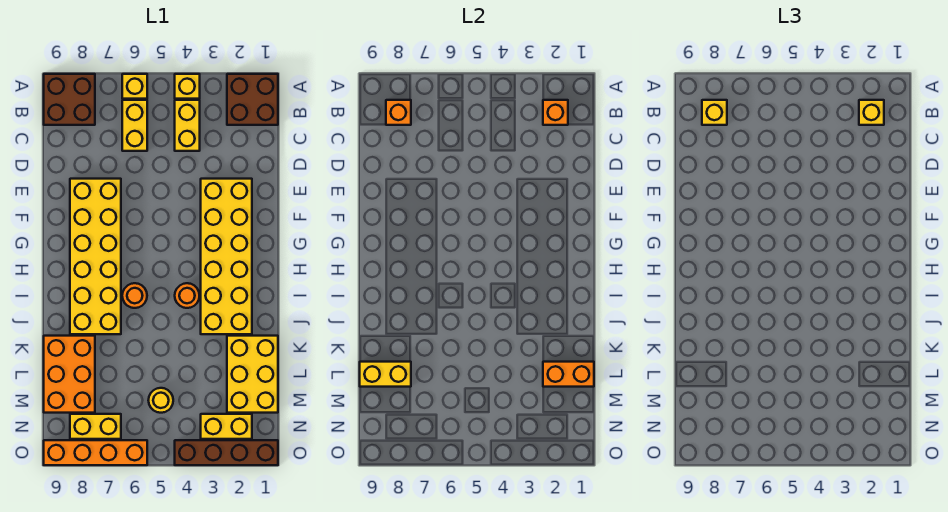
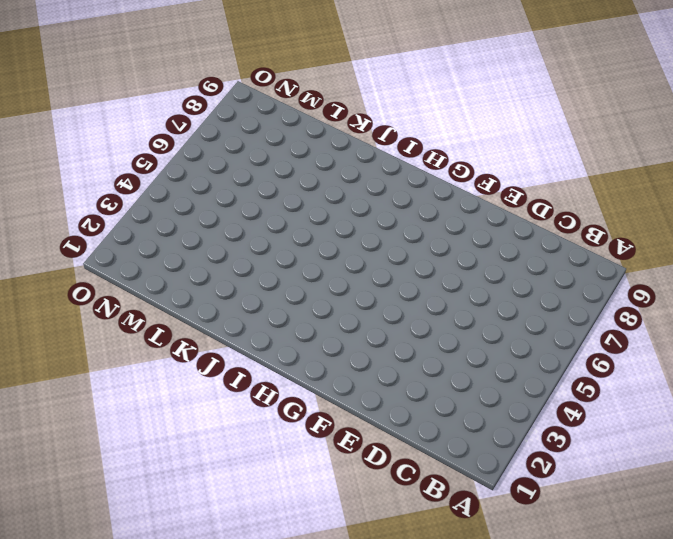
none -> brown brick A1:B2 level 1
none -> yellow brick A4 level 1
none -> yellow brick A6 level 1

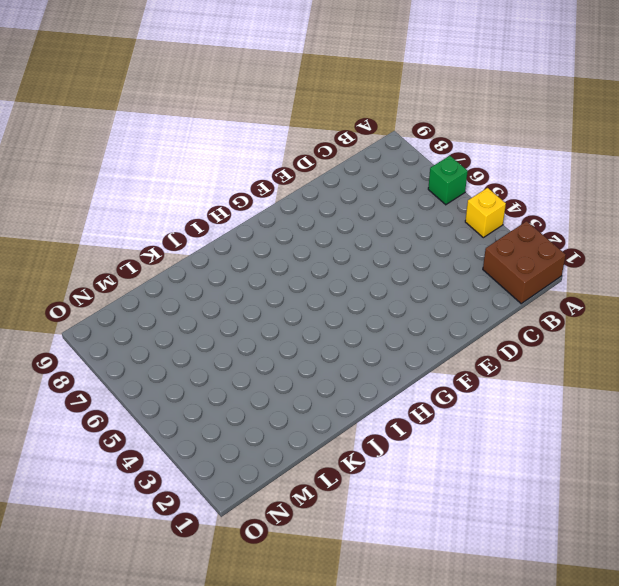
green brick A6 level 1 -> yellow brick A6 level 1
none -> brown brick A8:B9 level 1
none -> yellow brick B4:C4 level 1
none -> yellow brick B6:C6 level 1

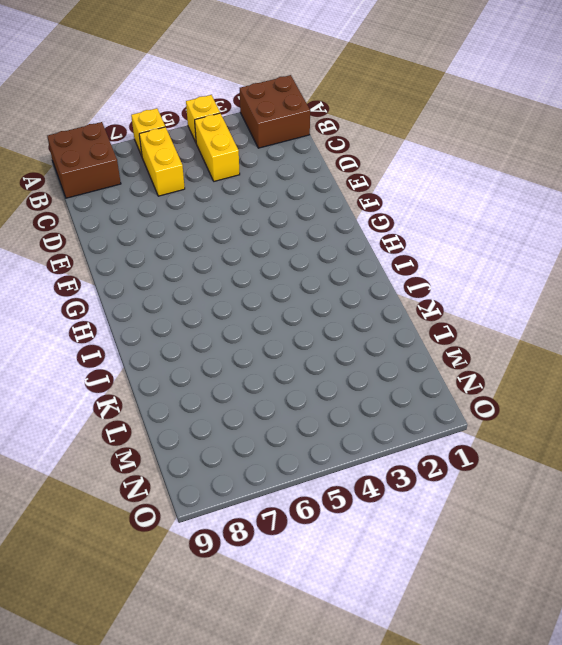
none -> yellow brick E2:J3 level 1
none -> yellow brick E7:J8 level 1
none -> orange round brick I4 level 1

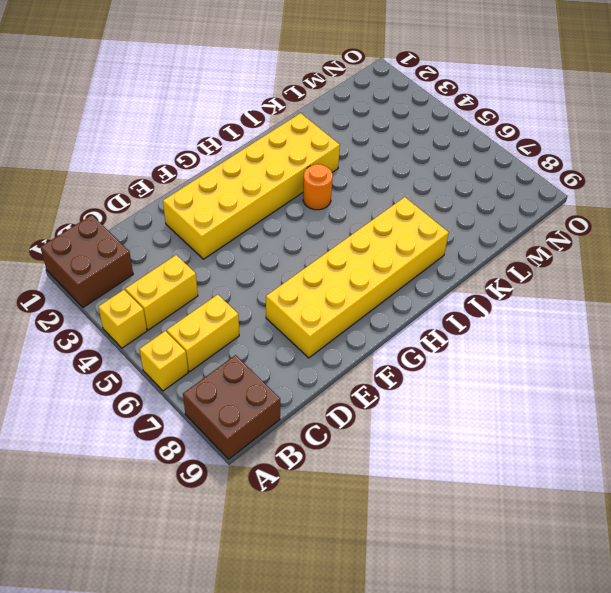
none -> orange round brick I6 level 1
none -> yellow brick K1:M2 level 1
none -> orange brick K8:M9 level 1

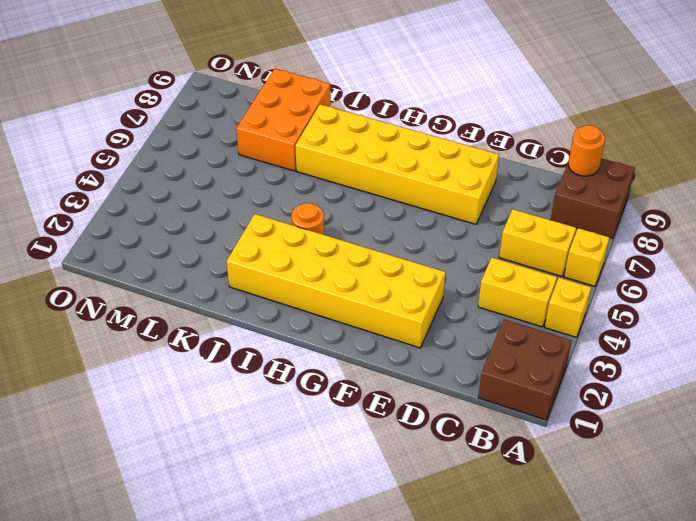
orange round brick B9 level 2 -> orange round brick I6 level 1
orange brick K7:L9 level 1 -> orange brick K8:M9 level 1
none -> yellow brick K1:M2 level 1
none -> yellow round brick M5 level 1
none -> yellow brick N2:N3 level 1

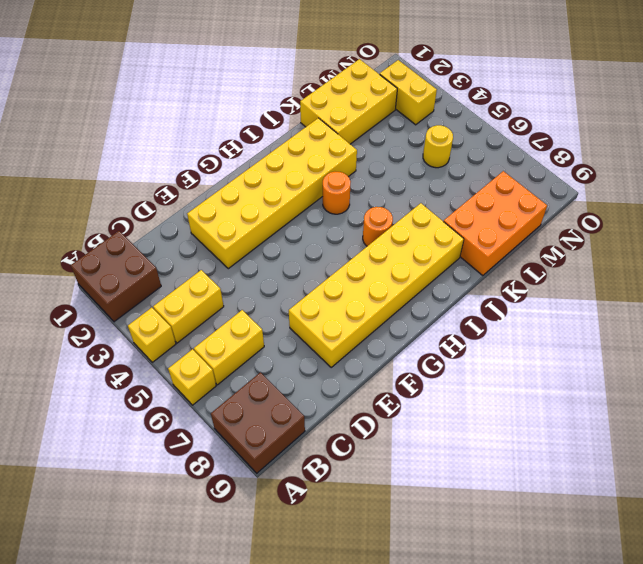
none -> yellow brick N7:N8 level 1
none -> brown brick O1:O4 level 1
none -> orange brick O6:O9 level 1

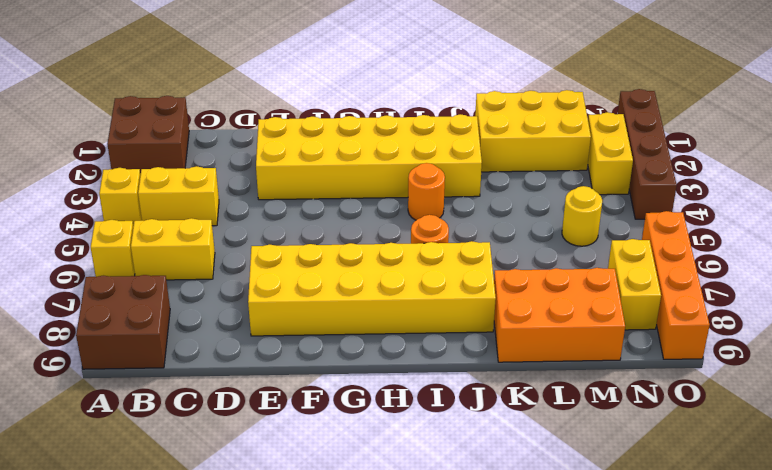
none -> orange brick B2 level 2
none -> orange brick B8 level 2
none -> orange brick L1:L2 level 2

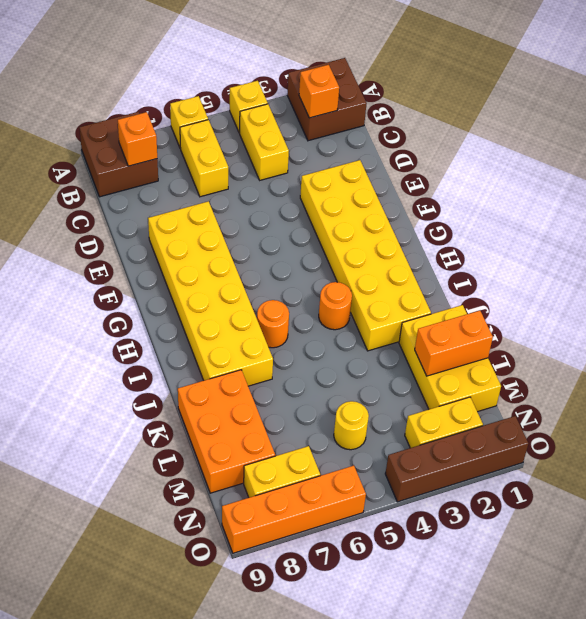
none -> yellow brick L8:L9 level 2
none -> yellow brick B2 level 3
none -> yellow brick B8 level 3

